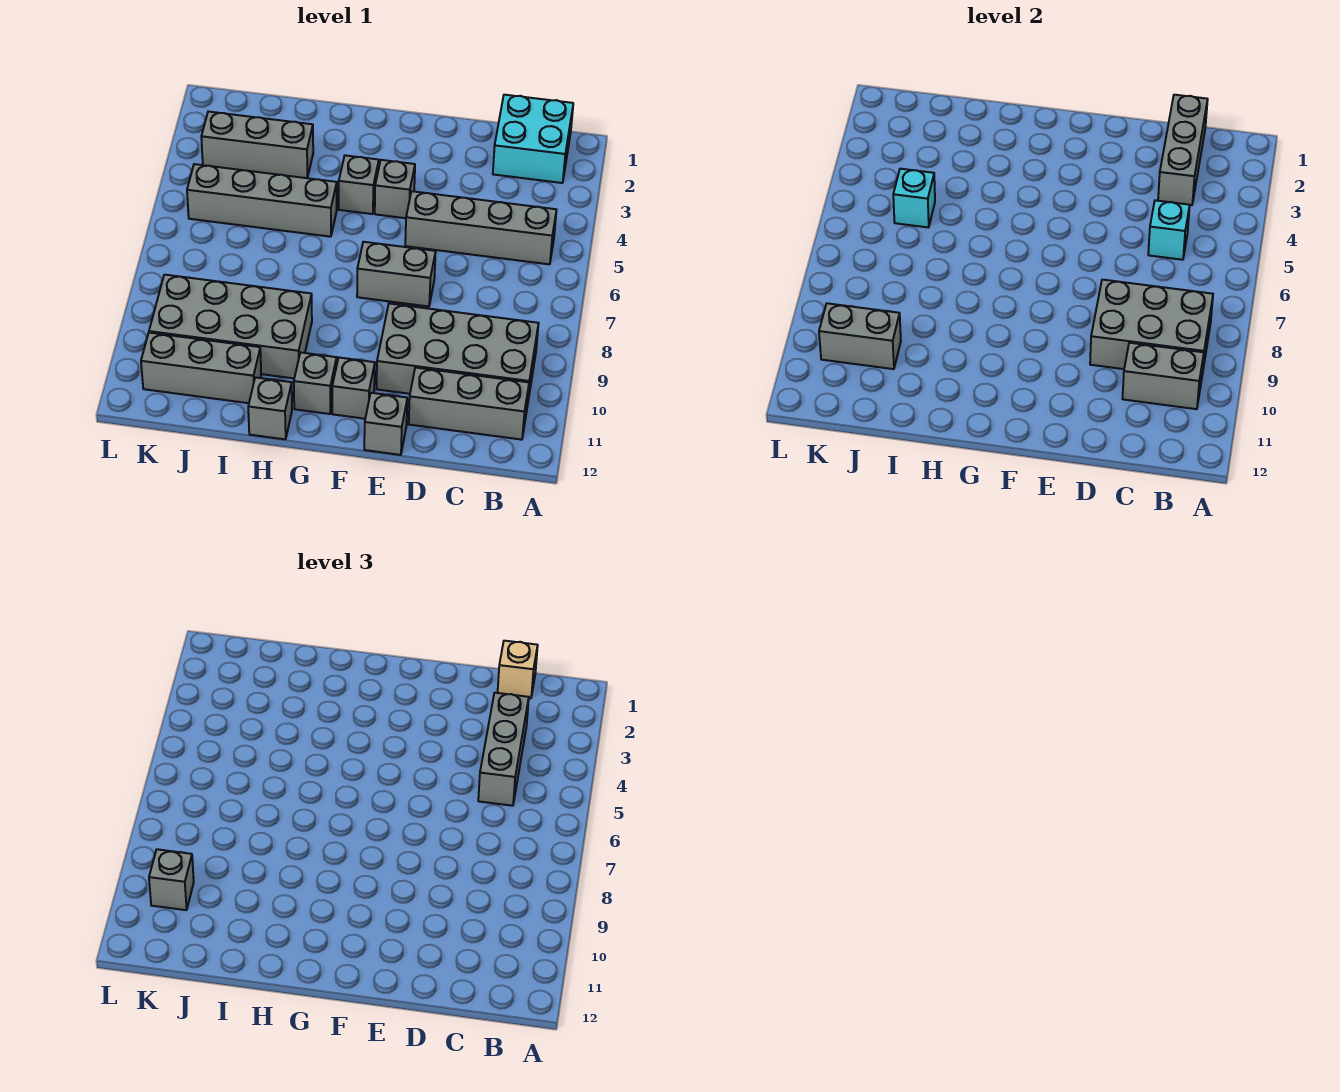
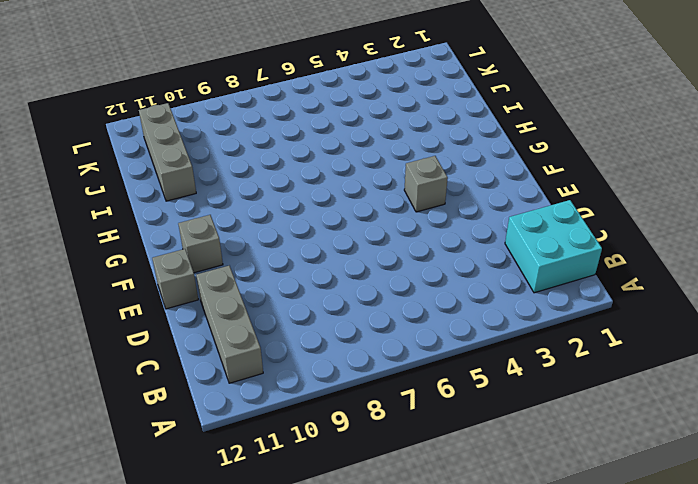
none -> grey brick B5:E5 level 1
none -> grey brick B9:E10 level 1
none -> grey brick E7:F7 level 1

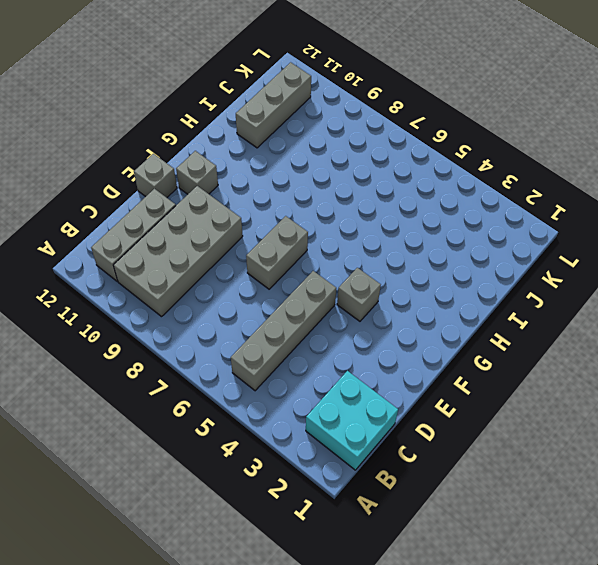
none -> grey brick G4 level 1
none -> grey brick G11 level 1
none -> grey brick H5:K5 level 1

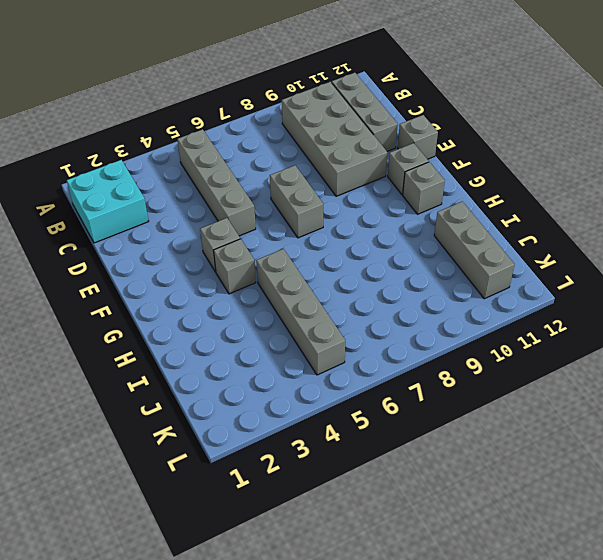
none -> grey brick H9:K10 level 1
none -> grey brick H12 level 1
none -> grey brick I3:K3 level 1

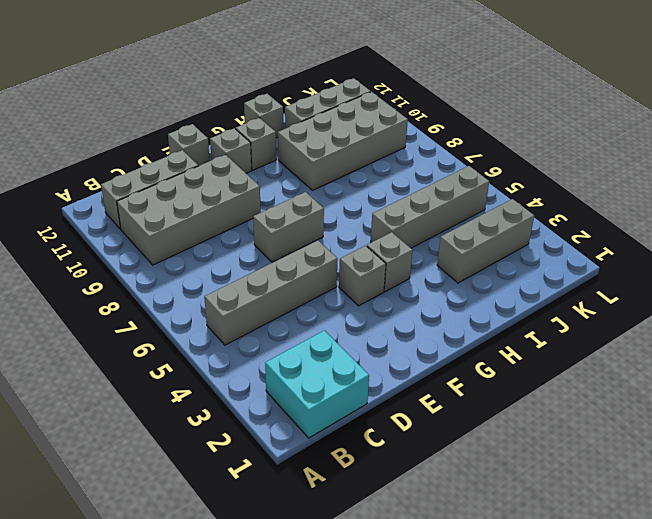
none -> grey brick B8:D9 level 2
none -> grey brick B10:C10 level 2
none -> grey brick C1:C3 level 2

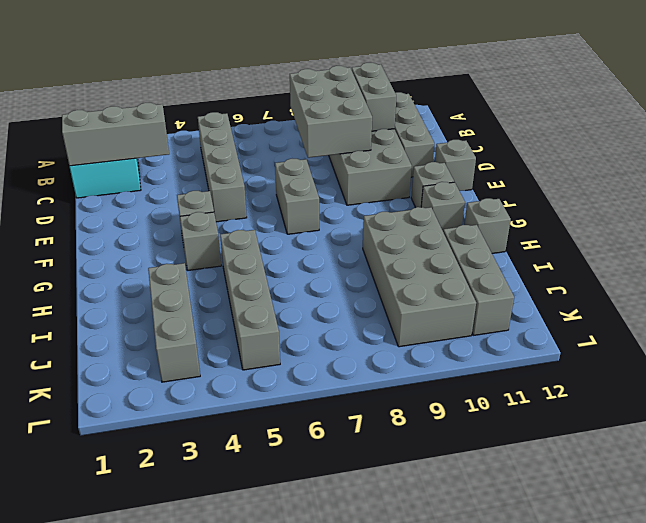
none -> cyan brick C5 level 2
none -> cyan brick J5 level 2
none -> grey brick J10:K10 level 2

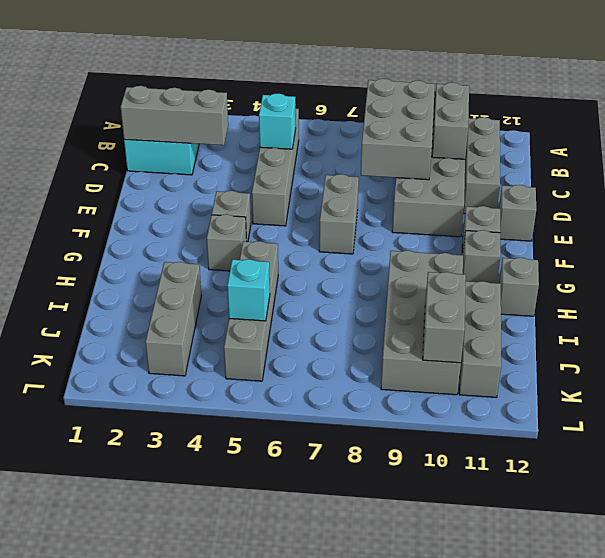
none -> tan brick C1 level 3
none -> grey brick C3:C5 level 3
none -> grey brick K10 level 3

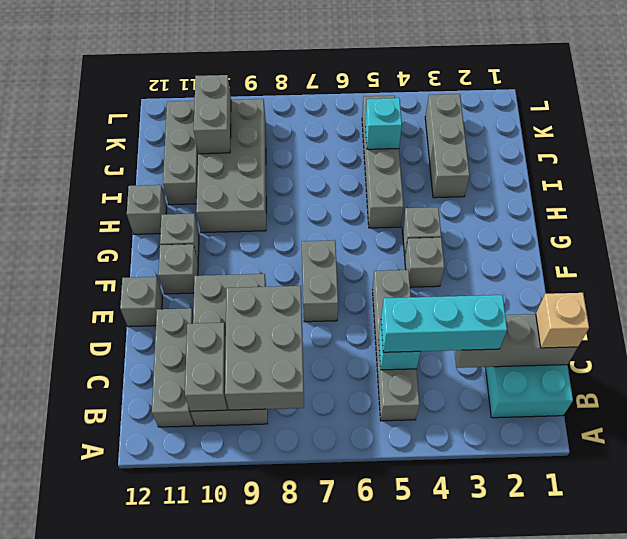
cyan brick C3:C5 level 3 -> grey brick C3:C5 level 3
none -> grey brick K10 level 3

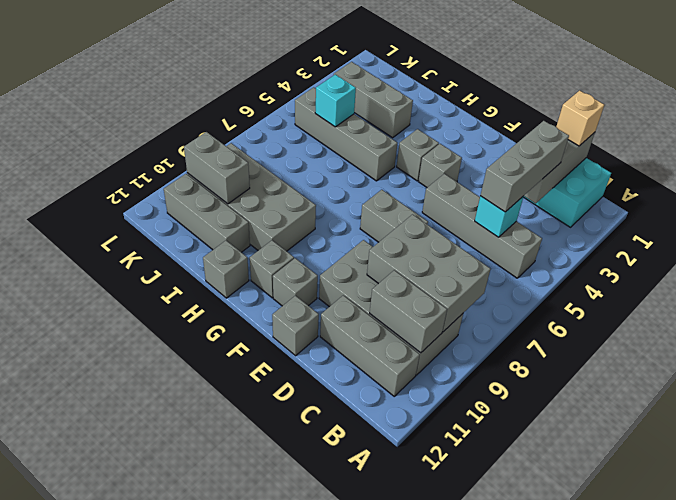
none -> grey brick K10 level 3

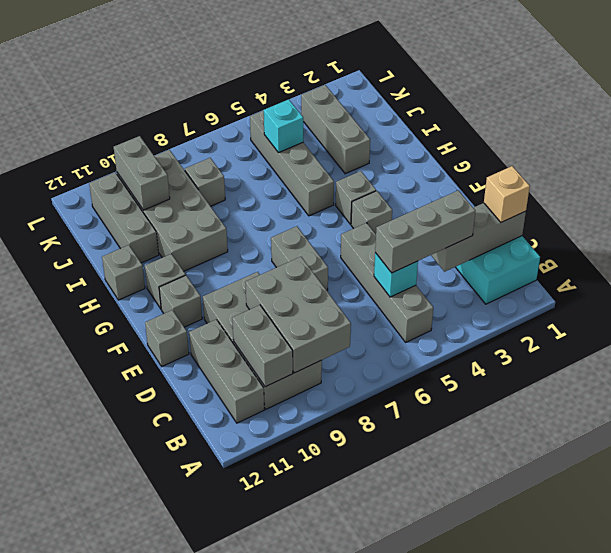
grey brick J8 level 1 -> grey brick K10 level 3

